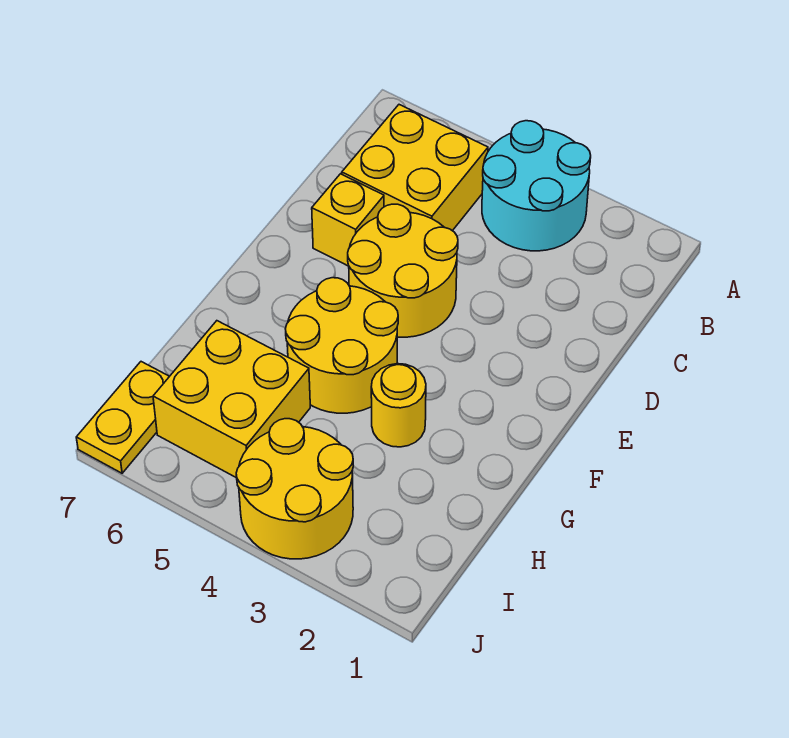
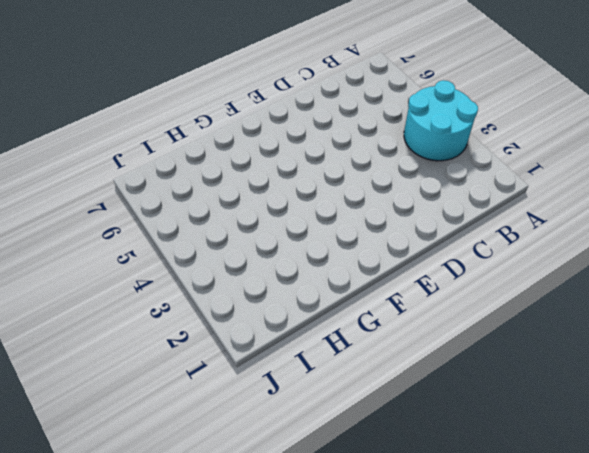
none -> yellow brick B5:C6 level 1
none -> yellow round brick D4:E5 level 1

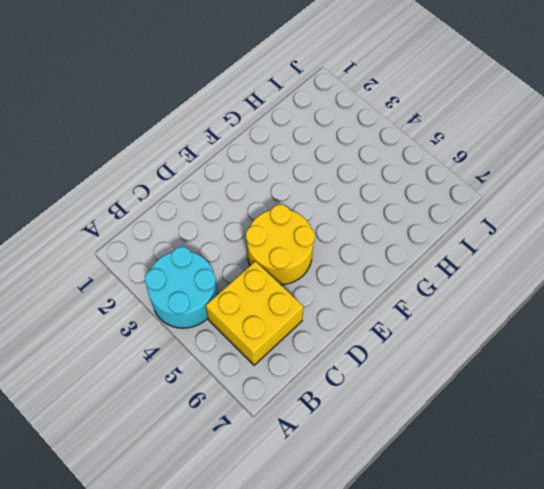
none -> yellow brick D6 level 1
none -> yellow round brick F4:G5 level 1

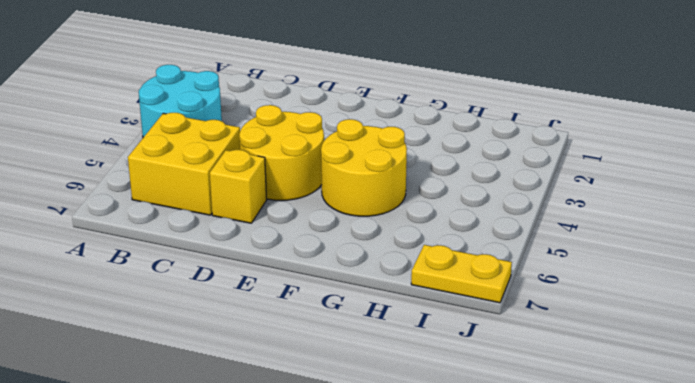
none -> yellow round brick G3 level 1
none -> yellow brick H5:I6 level 1

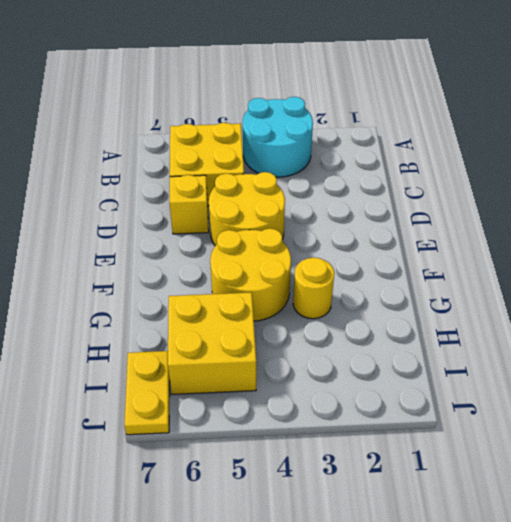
none -> yellow round brick I3:J4 level 1

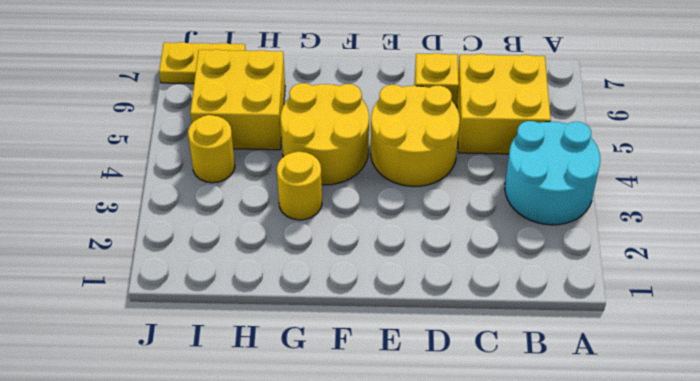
yellow round brick I4 level 1 -> yellow round brick I3:J4 level 1

